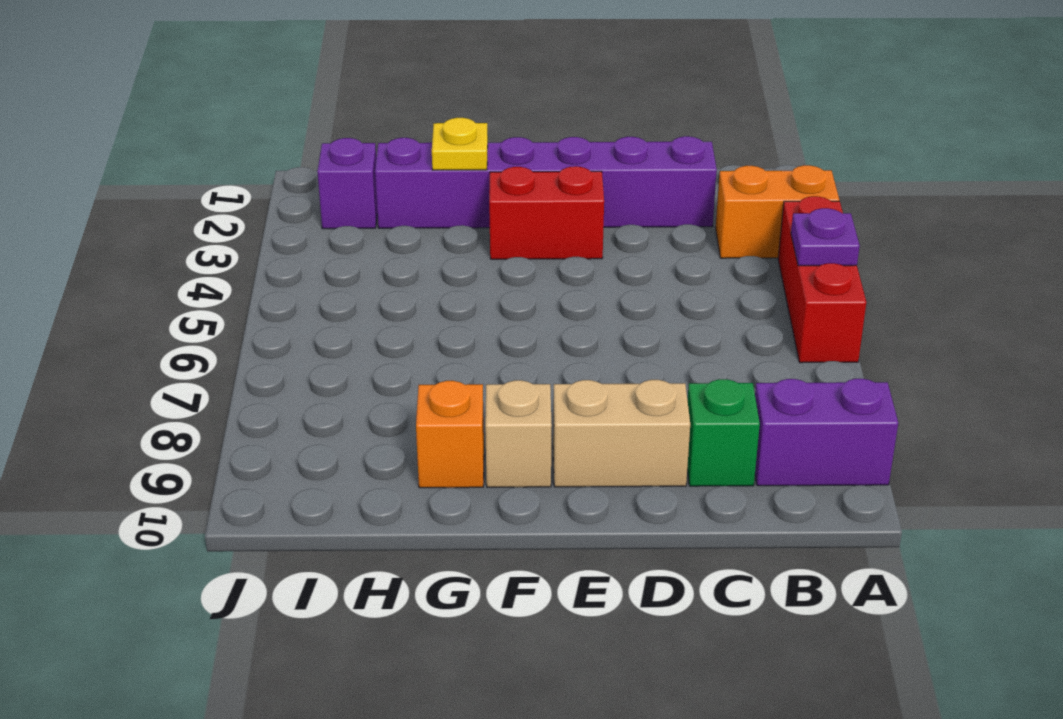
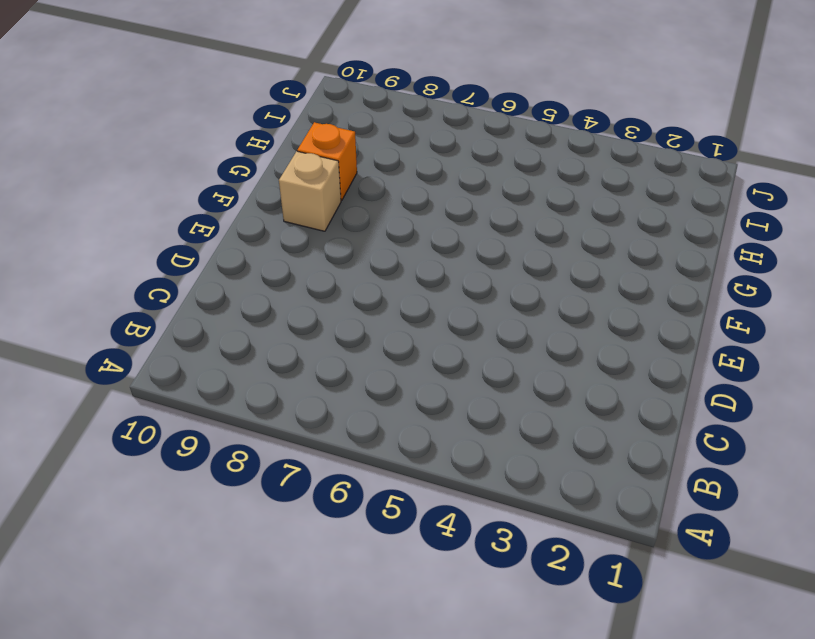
none -> orange brick A3:B3 level 1
none -> red brick A4:A6 level 1
none -> purple brick A9:B9 level 1

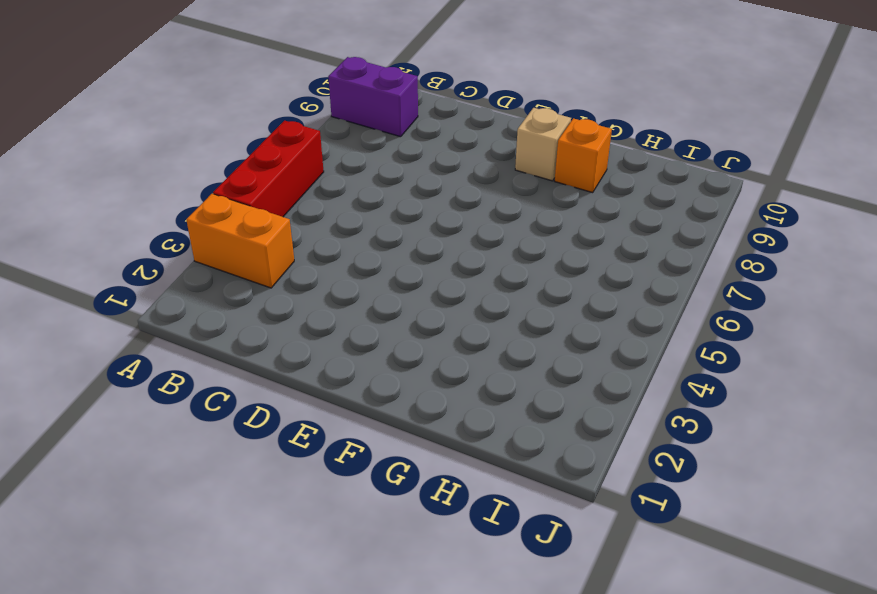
none -> purple brick C2:H2 level 1
none -> green brick C9 level 1
none -> tan brick D9:E9 level 1

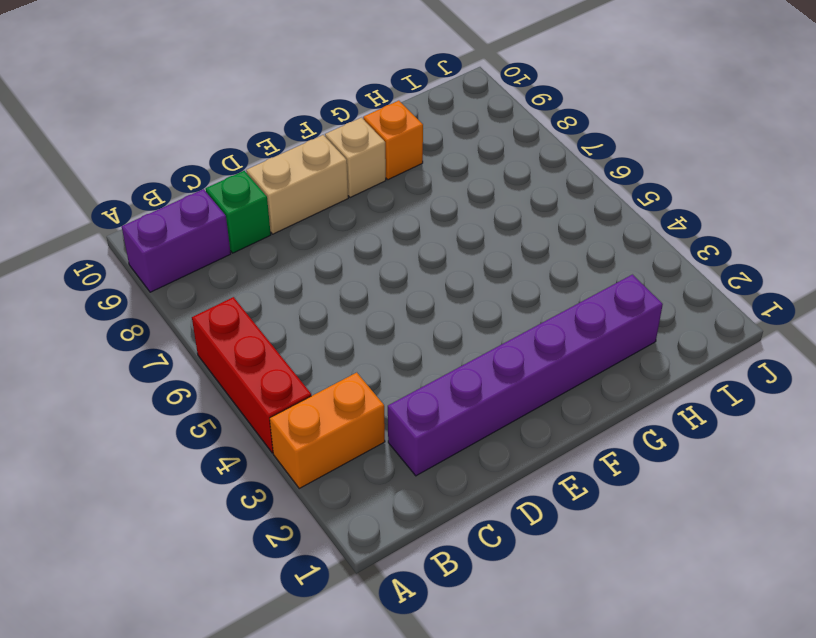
none -> red brick E3:F3 level 1
none -> purple brick I2 level 1
none -> purple plate A5 level 2

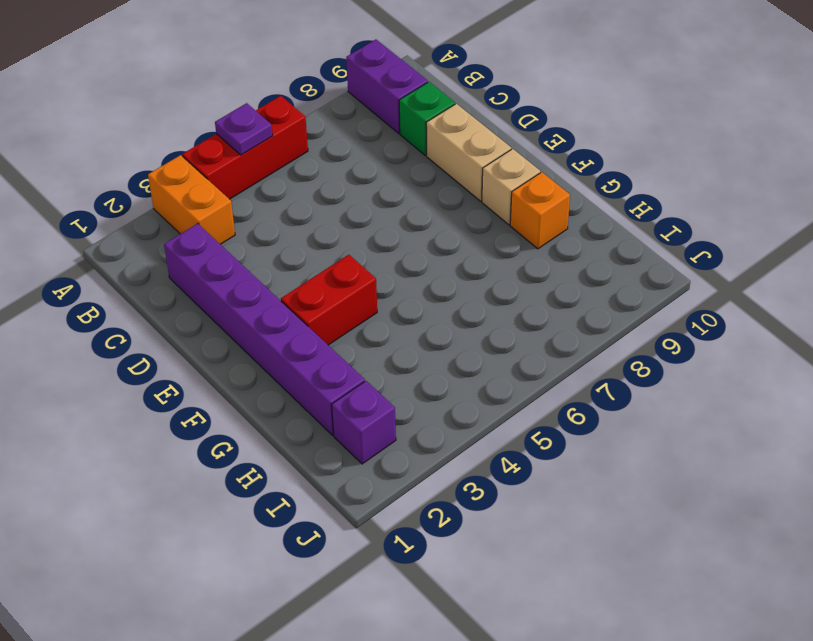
red brick F3:F4 level 1 -> red brick E3:F3 level 1
none -> yellow plate G2 level 2

